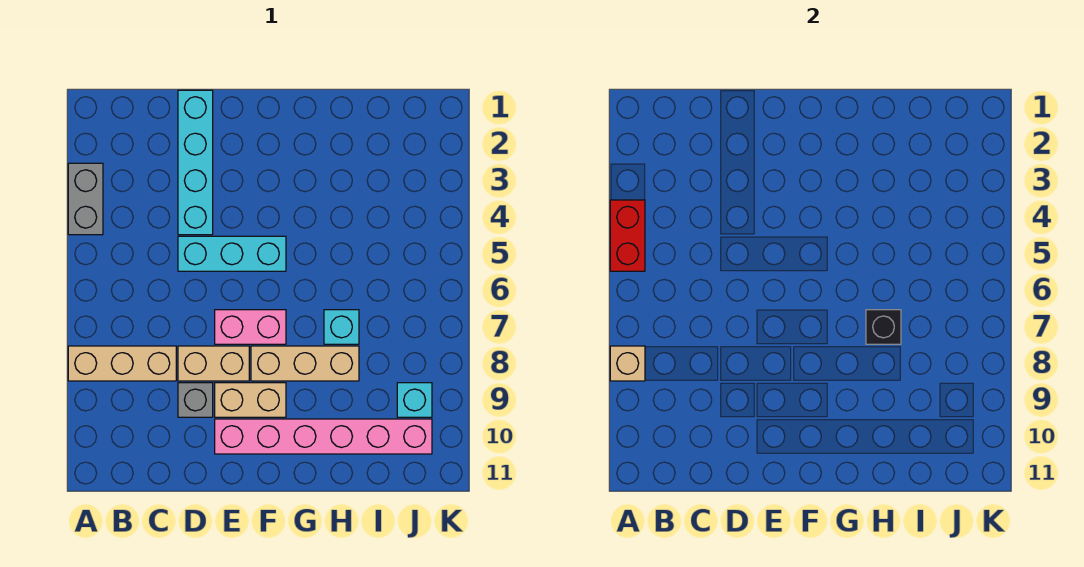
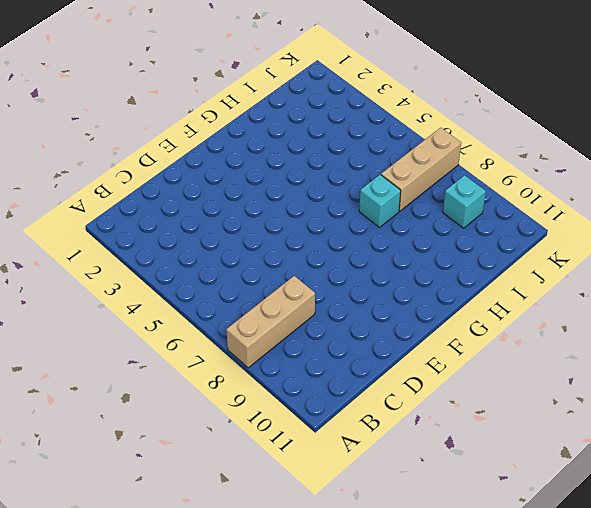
tan brick I7:K7 level 1 -> tan brick F8:H8 level 1
none -> grey brick A3:A4 level 1
none -> cyan brick D1:D4 level 1
none -> cyan brick D5:F5 level 1

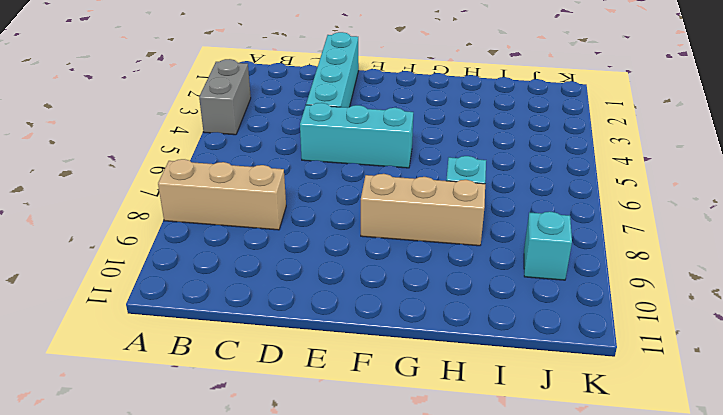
none -> tan brick D8:E8 level 1
none -> grey brick D9 level 1
none -> pink brick E7:F7 level 1

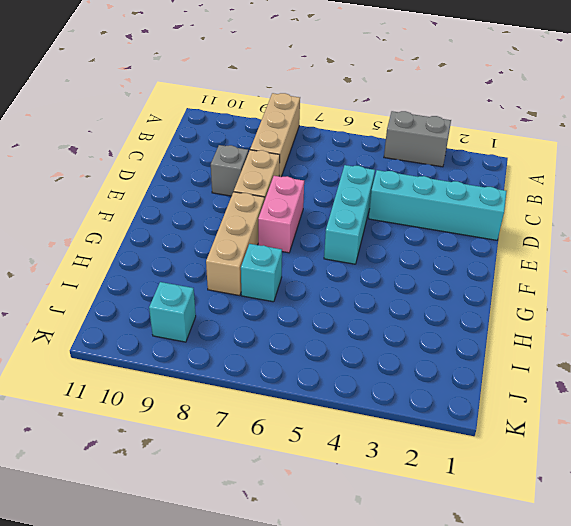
none -> tan brick E9:F9 level 1
none -> pink brick E10:J10 level 1
none -> red brick A4:A5 level 2

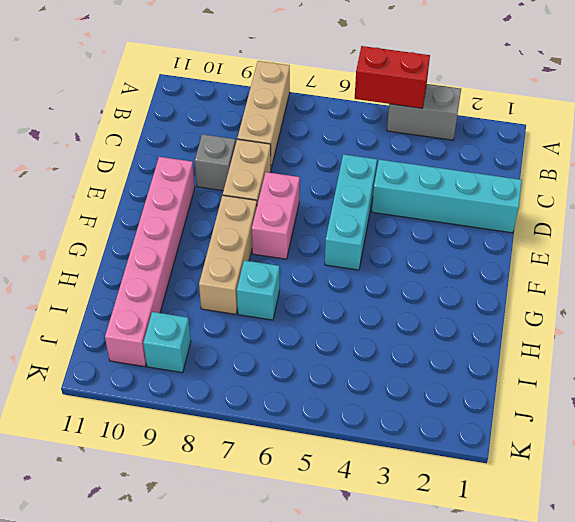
none -> tan brick E9:F9 level 1
none -> tan brick A8 level 2
none -> black brick H7 level 2

